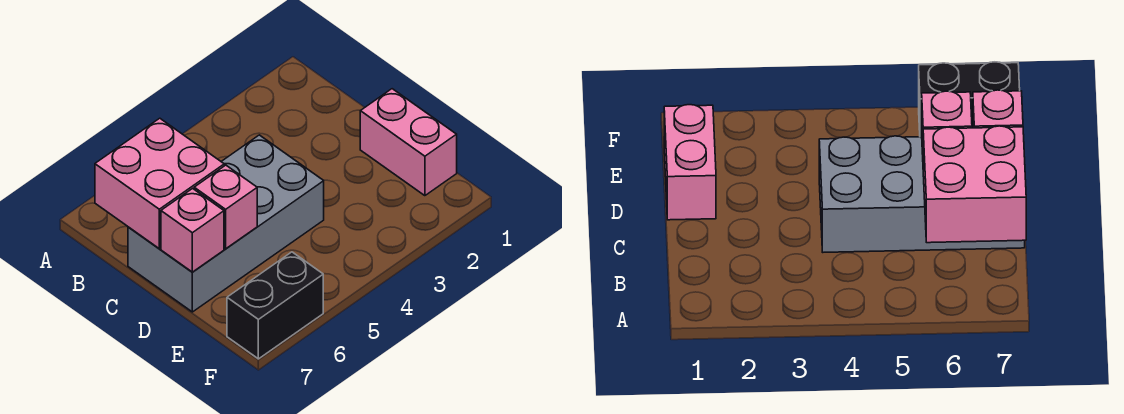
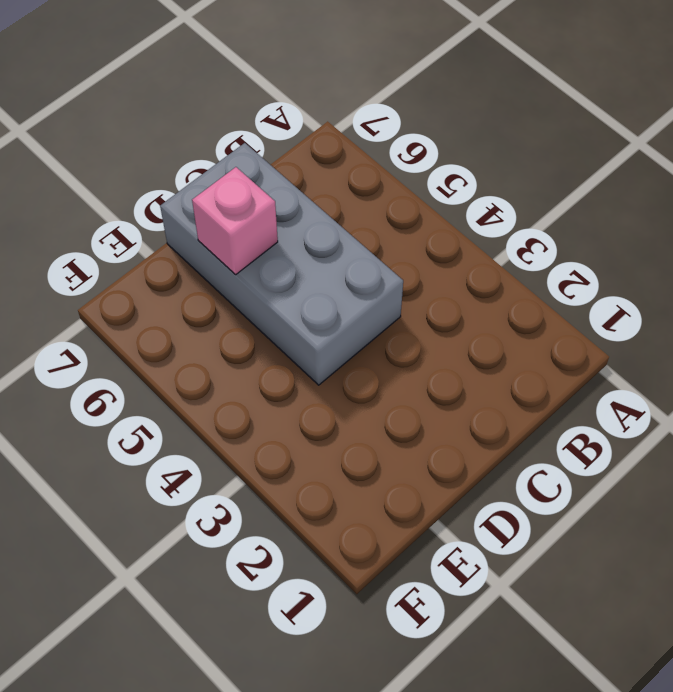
none -> pink brick D1:E1 level 1
none -> black brick F6:F7 level 1

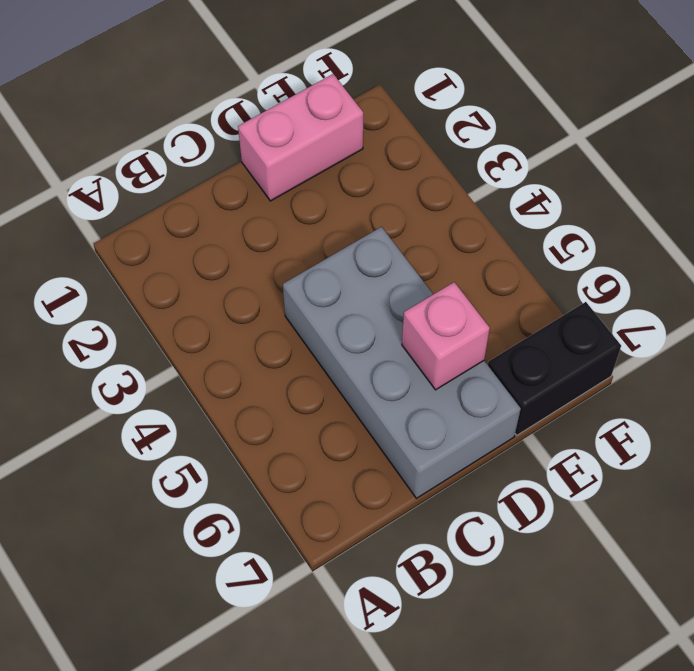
black brick E7:F7 level 1 -> black brick F6:F7 level 1
none -> pink brick B6:C7 level 2
none -> pink brick D7 level 2

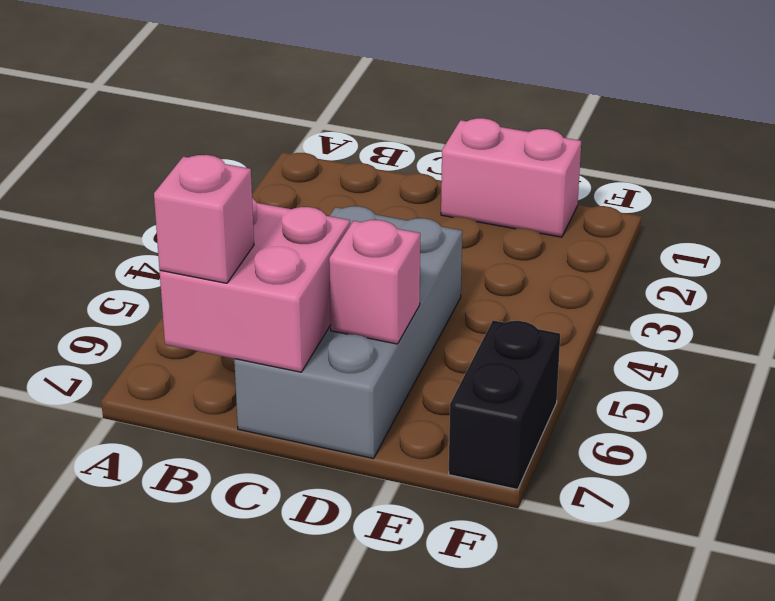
pink brick B7 level 3 -> pink brick D7 level 2

